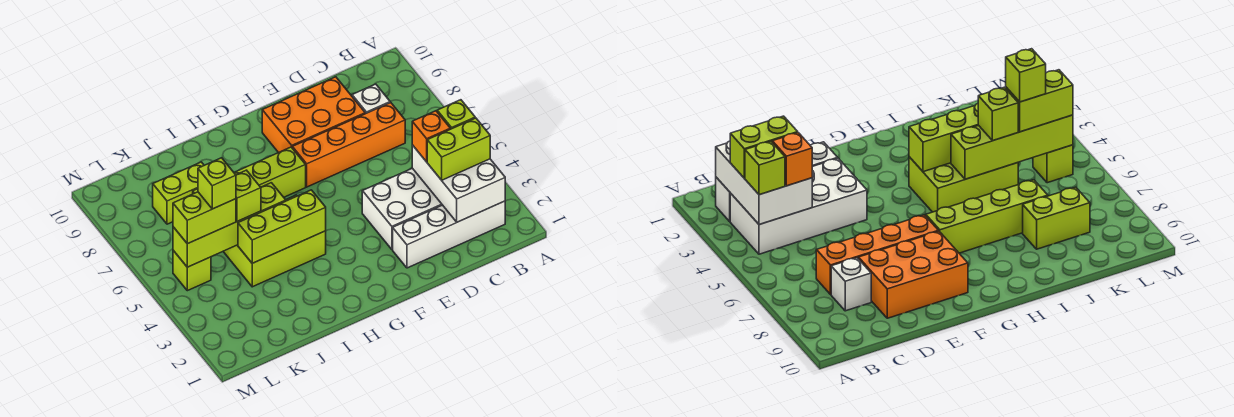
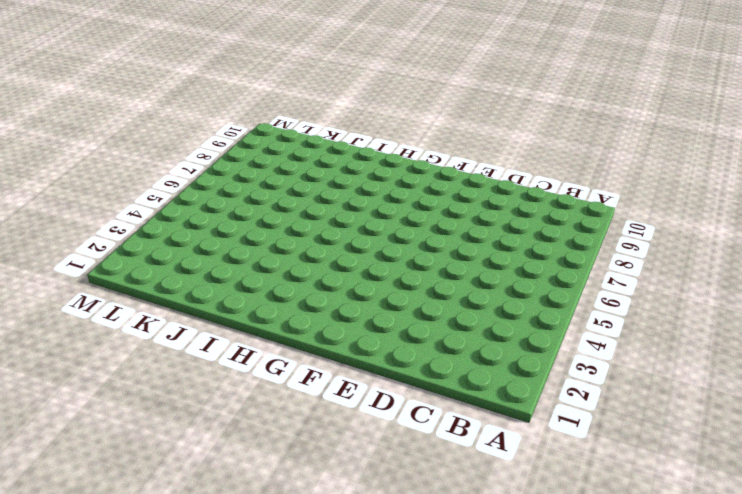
none -> white brick B2:E2 level 1
none -> white brick B3:E4 level 1
none -> orange brick C7:F7 level 1

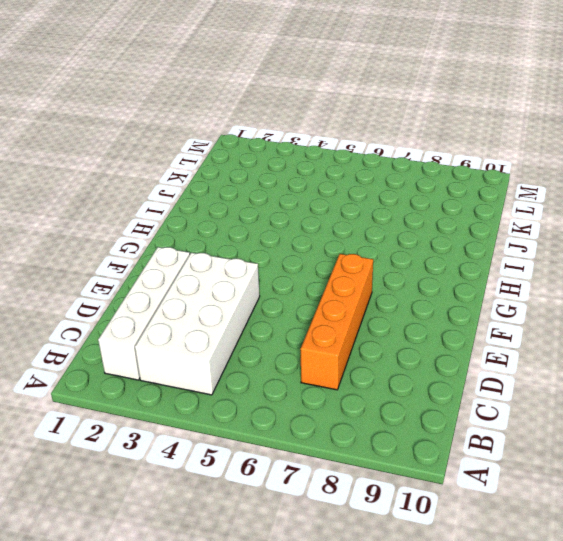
none -> white brick C8 level 1
none -> orange brick D8:F9 level 1
none -> lime brick G7:J7 level 1

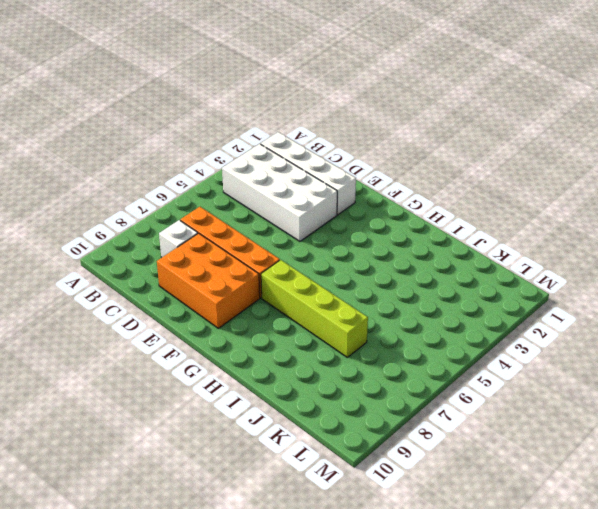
none -> lime brick H4:J5 level 1
none -> lime brick J8:K8 level 1
none -> lime brick L5 level 1

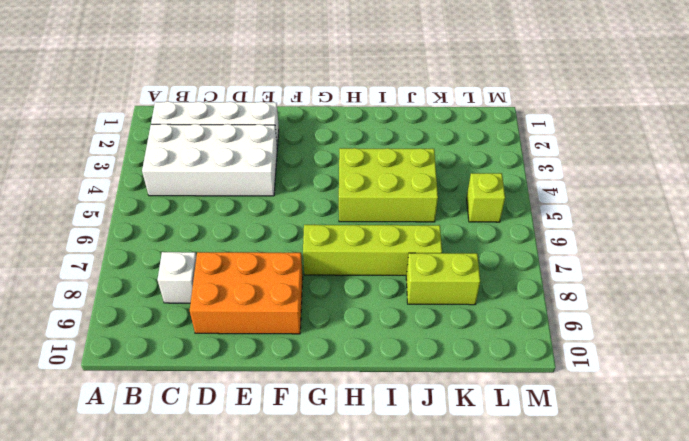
none -> orange brick C7:F7 level 1
none -> white brick B2:C4 level 2
none -> lime brick H4:J4 level 2

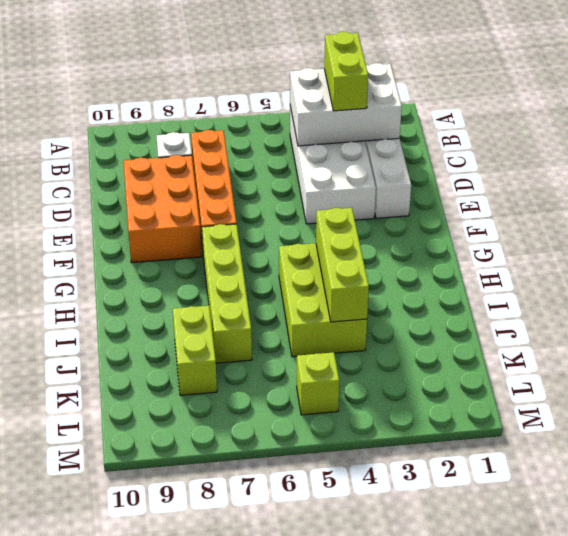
none -> lime brick I5:L5 level 2
none -> lime brick B4 level 3
none -> orange brick C4 level 3

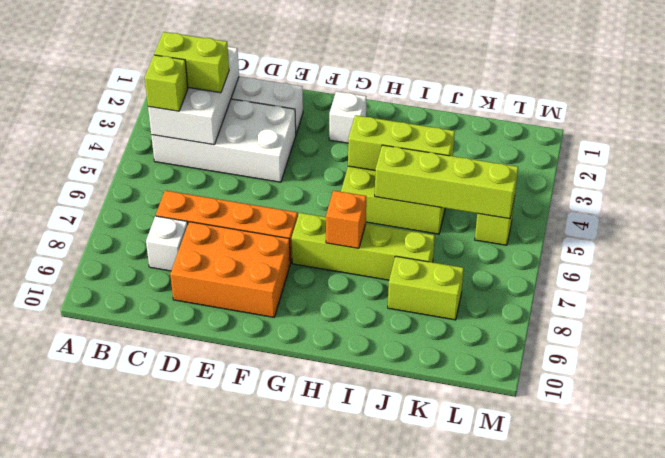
white brick G2 level 1 -> none
orange brick H7 level 2 -> orange brick C4 level 3
none -> lime brick J5 level 3
none -> lime brick K5:L5 level 3
none -> lime brick K5 level 4

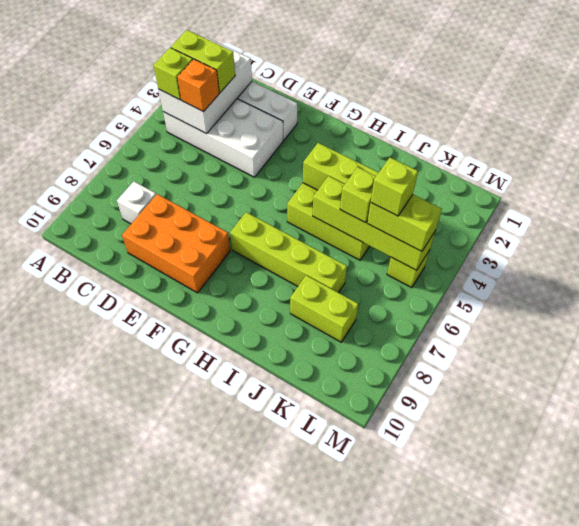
none -> orange brick C7:F7 level 1

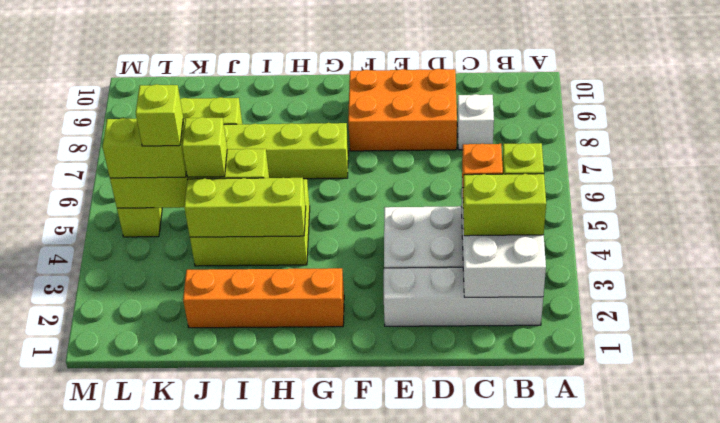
orange brick G2:J2 level 1 -> orange brick C7:F7 level 1

